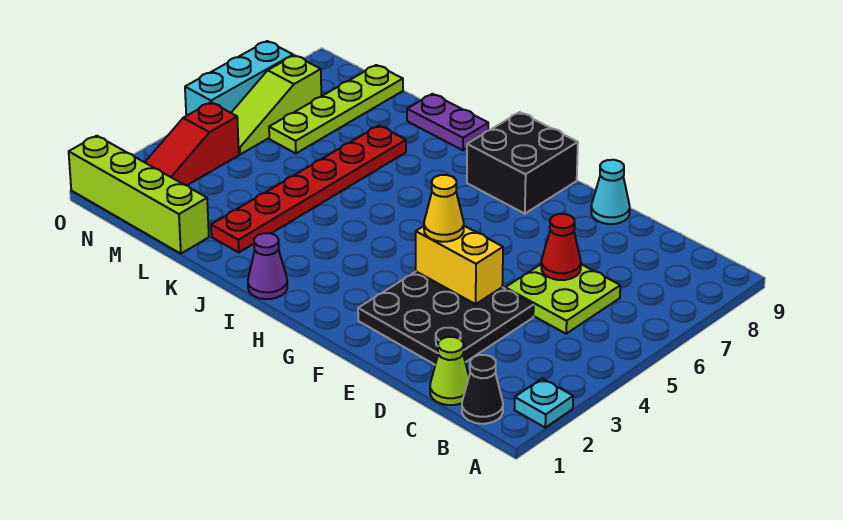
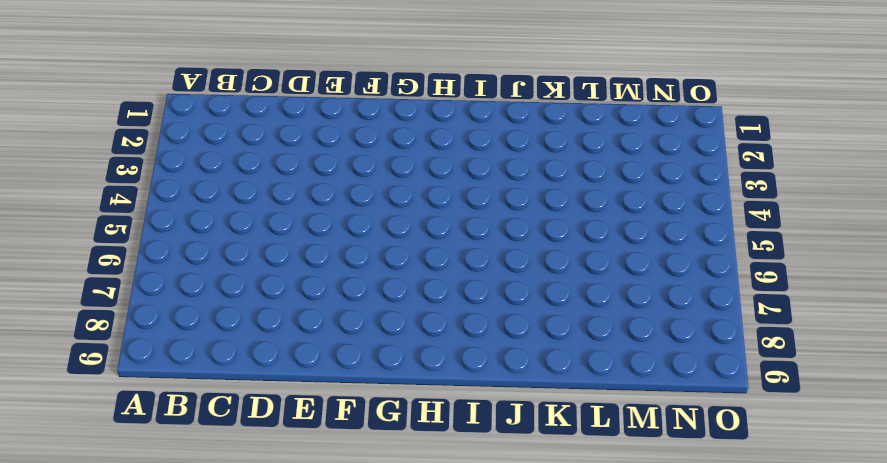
none -> cyan plate A2 level 1
none -> black cone B1 level 1
none -> lime cone C1 level 1

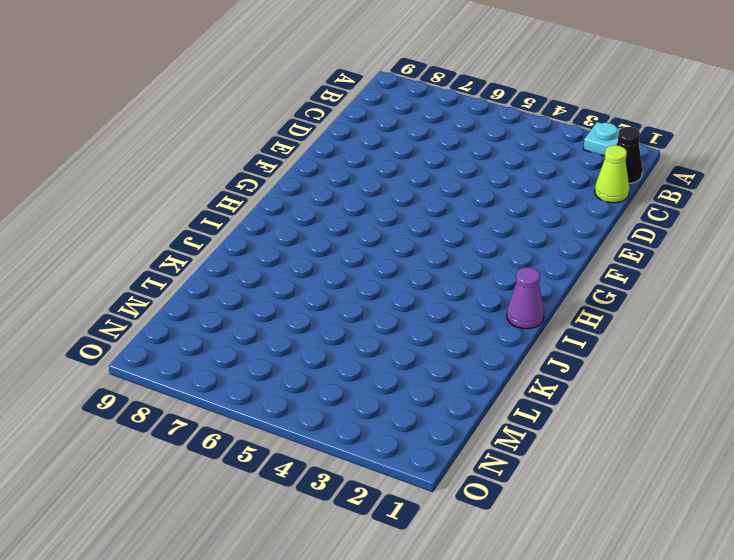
none -> lime plate C5:D6 level 1
none -> black plate D2:F4 level 1
none -> cyan cone E9 level 1

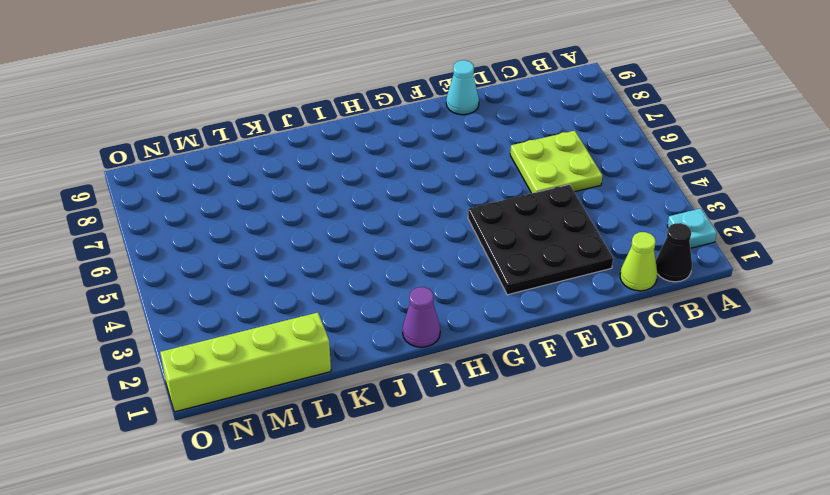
none -> black brick G8:H9 level 1
none -> purple plate J9:K9 level 1
none -> red plate K2:K7 level 1

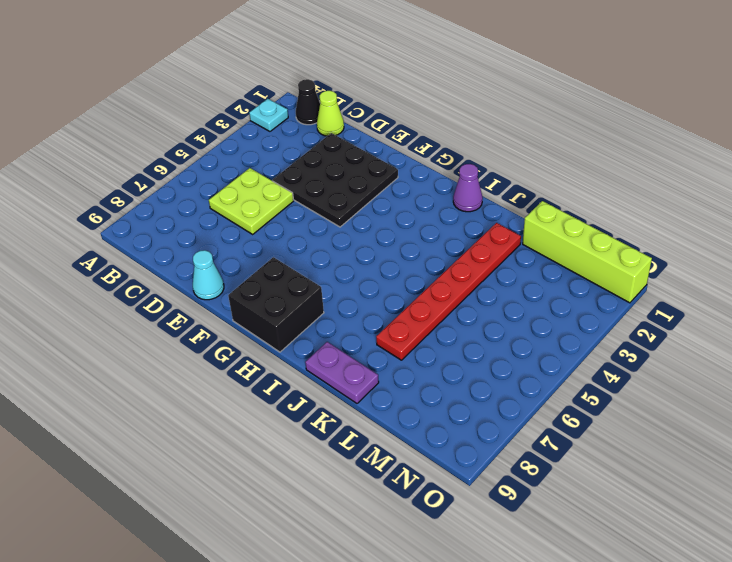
none -> lime plate M6:M9 level 1
none -> red slope N2:N4 level 1 top 4
none -> lime slope N5:N7 level 1 top 7

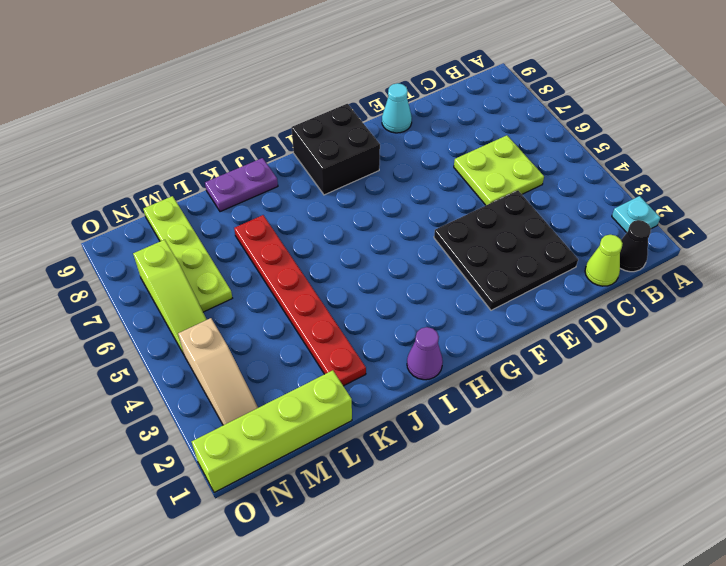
tan slope N2:N4 level 1 top 4 -> red slope N2:N4 level 1 top 4
none -> cyan brick O5:O7 level 1
none -> red cone D6 level 2
none -> yellow brick E4:F4 level 2

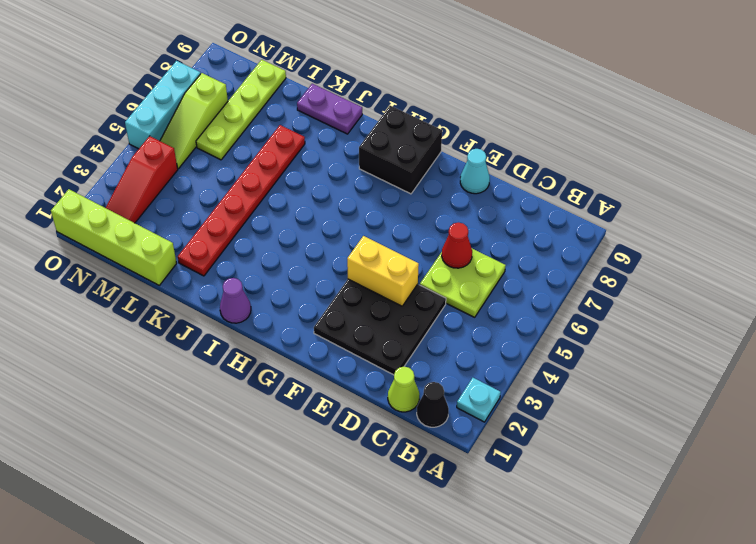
none -> yellow cone F4 level 3

